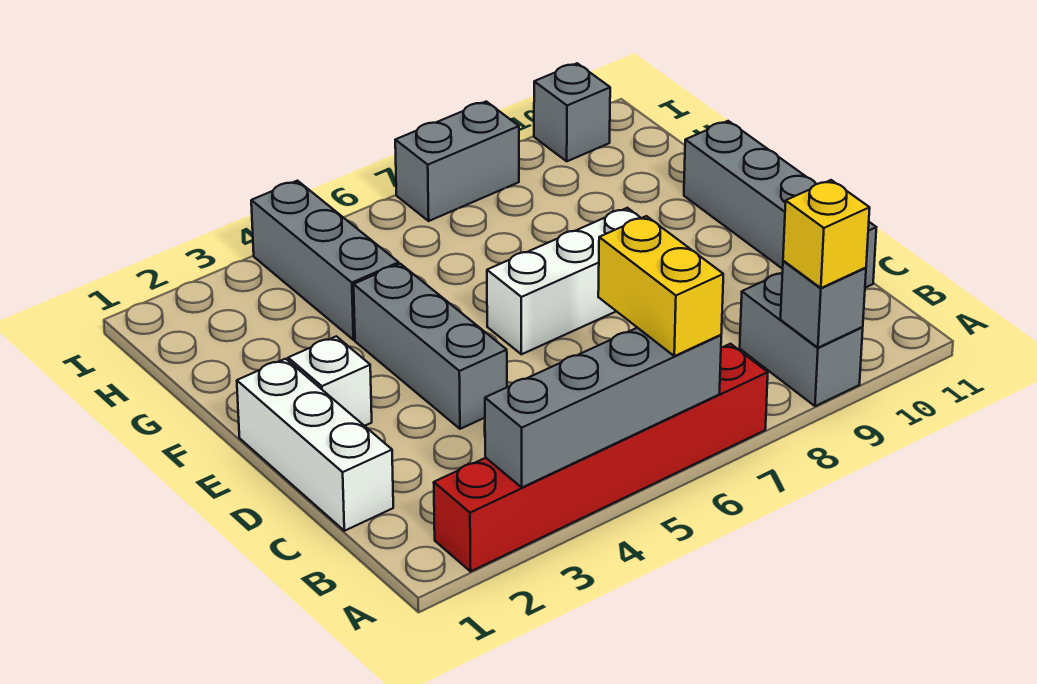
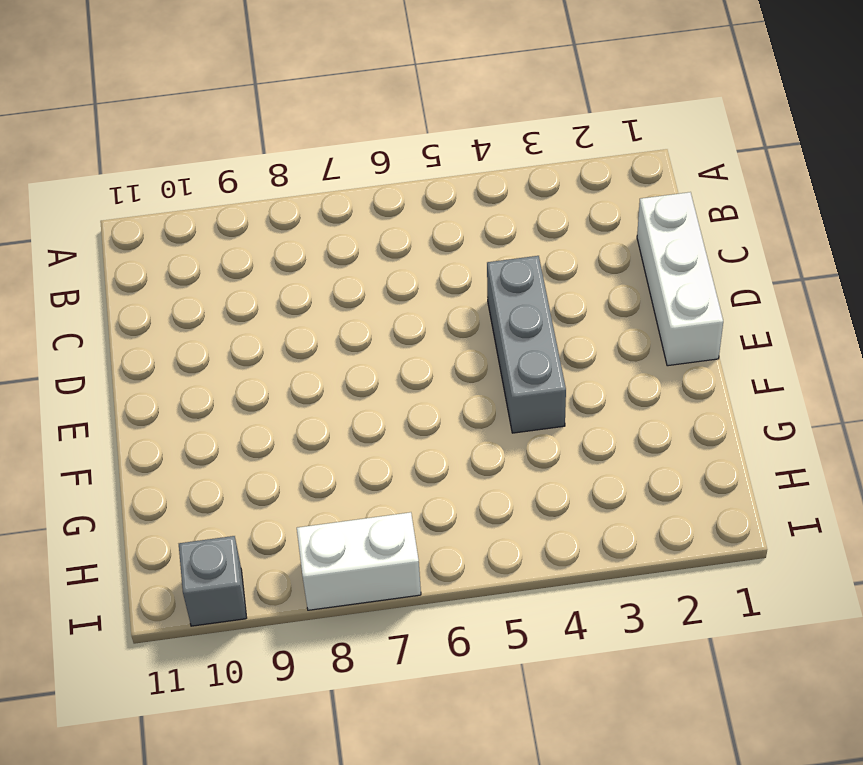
white brick I7:I8 level 1 -> grey brick I7:I8 level 1
none -> red brick A2:A7 level 1
none -> grey brick A9:B9 level 1
none -> grey brick C11:F11 level 1

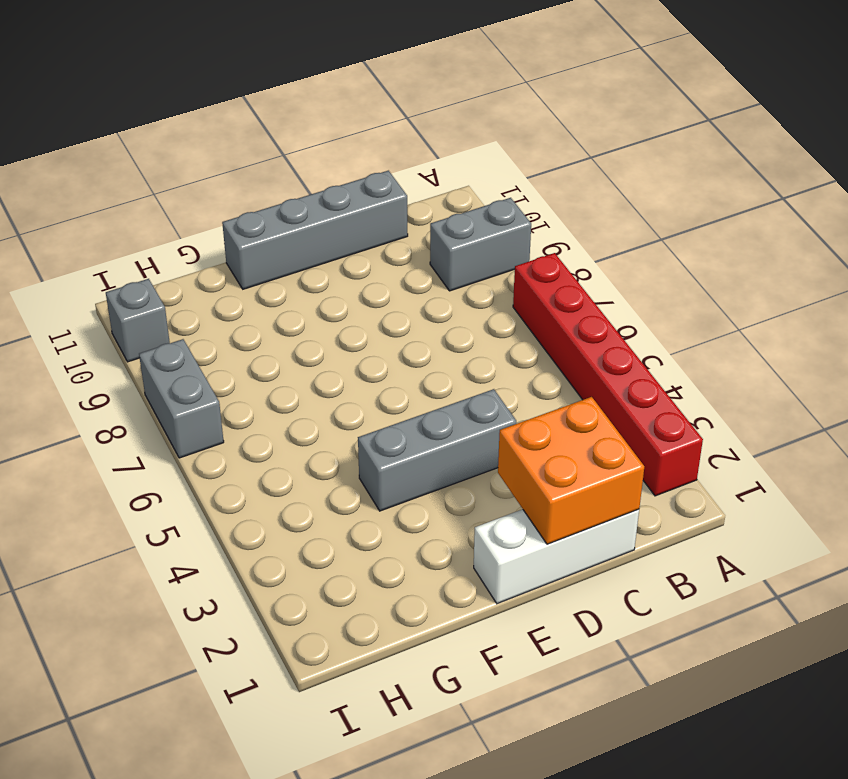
orange brick C1:D2 level 2 -> none
none -> white brick E2 level 1
none -> white brick E6:E8 level 1
none -> grey brick G4:I4 level 1

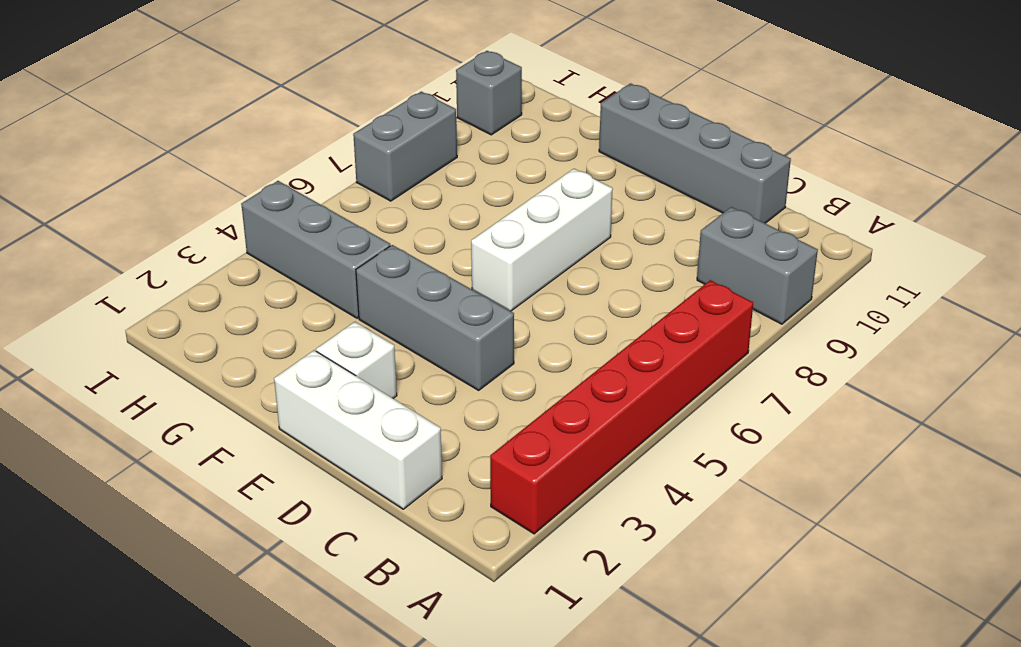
none -> grey brick A3:A6 level 2
none -> grey brick A9 level 2
none -> yellow brick A6:B6 level 3

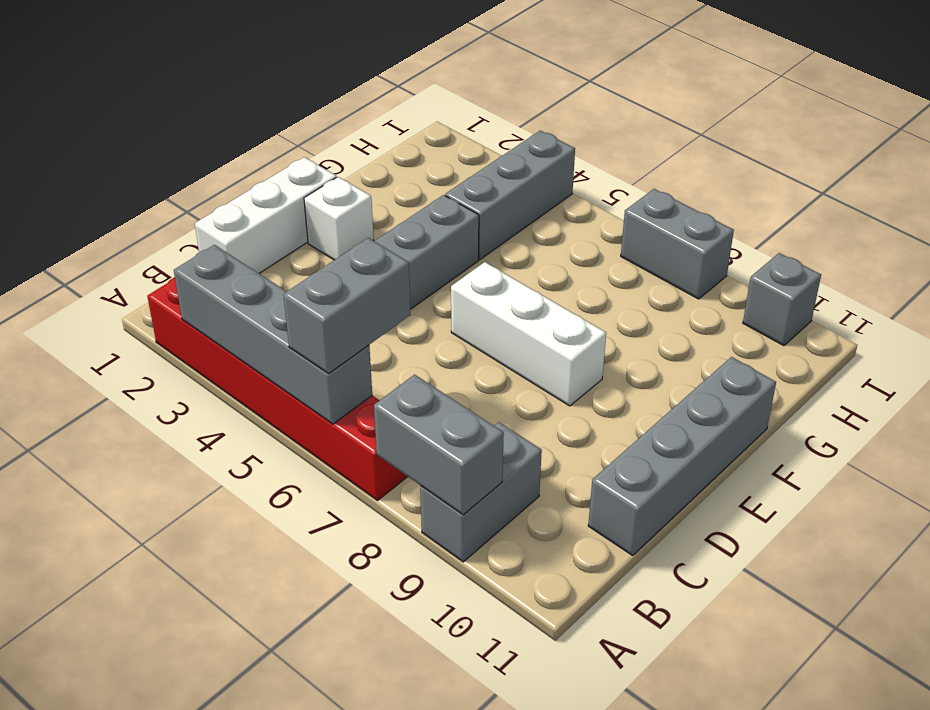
grey brick A6:B6 level 3 -> yellow brick A6:B6 level 3
grey brick A8:A9 level 2 -> grey brick A9 level 2
none -> yellow brick A9 level 3

